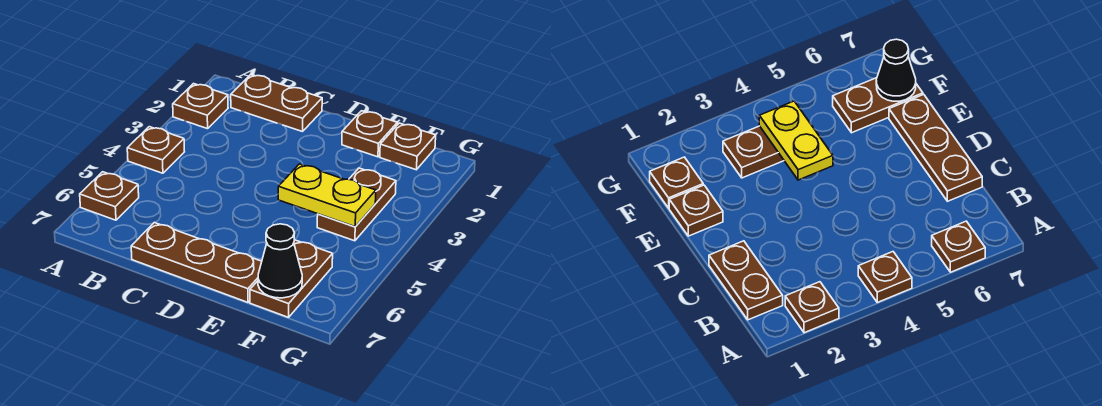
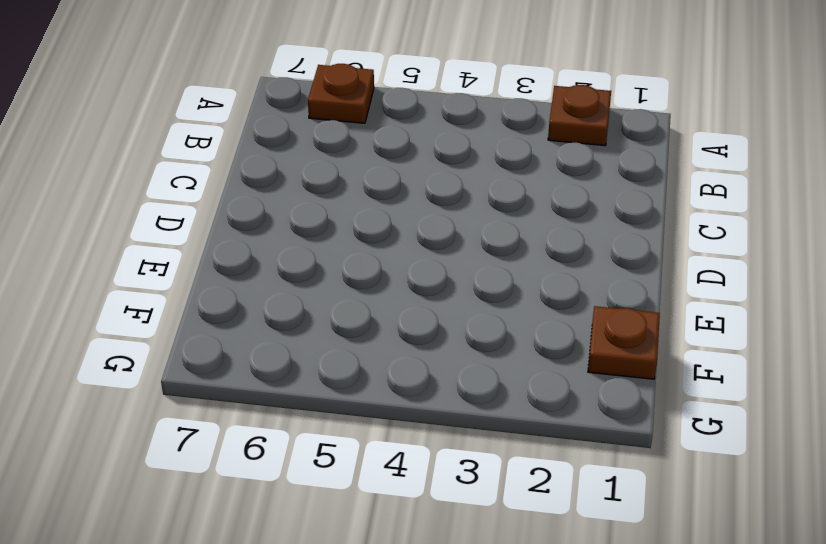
none -> brown plate A4 level 1
none -> brown plate B1:C1 level 1

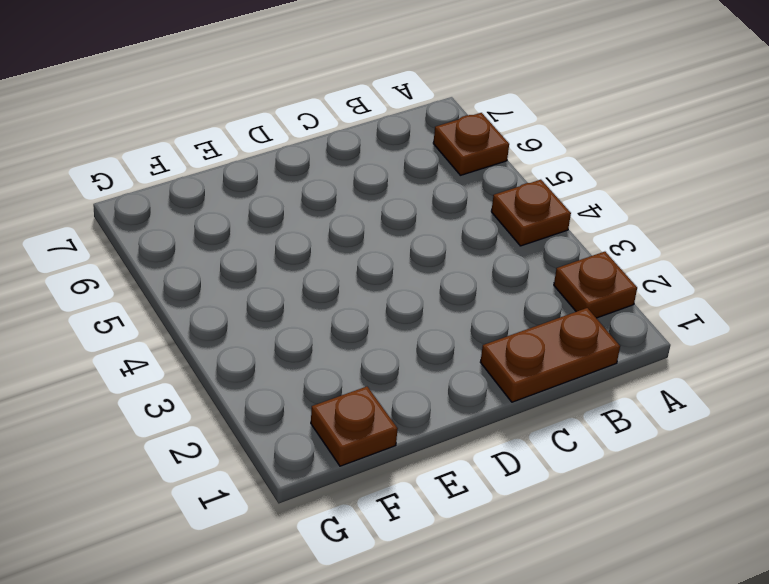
none -> brown plate C7:E7 level 1
none -> brown plate E1 level 1

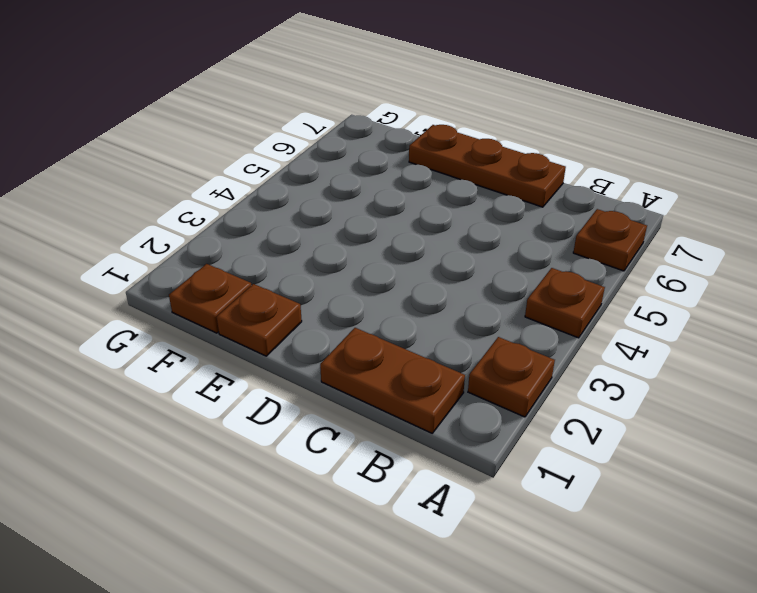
none -> brown plate F3:F4 level 1
none -> brown plate F6:F7 level 1

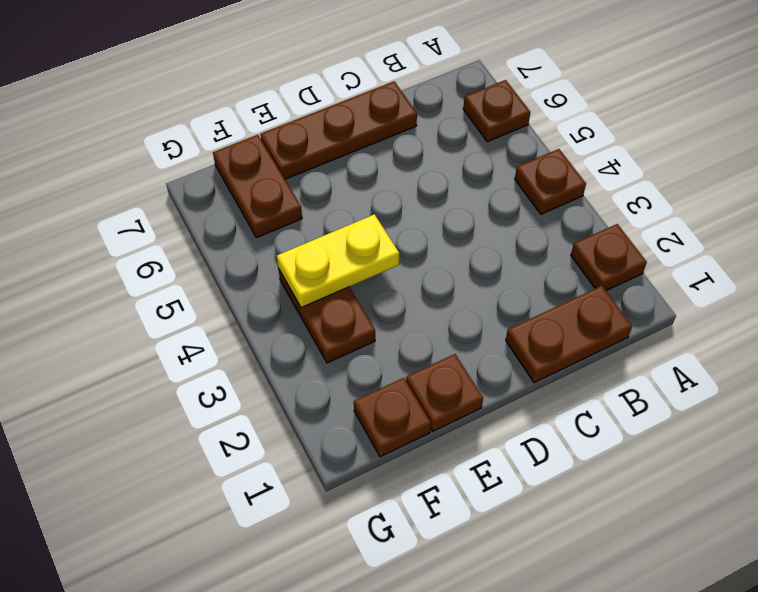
none -> black cone F7 level 2

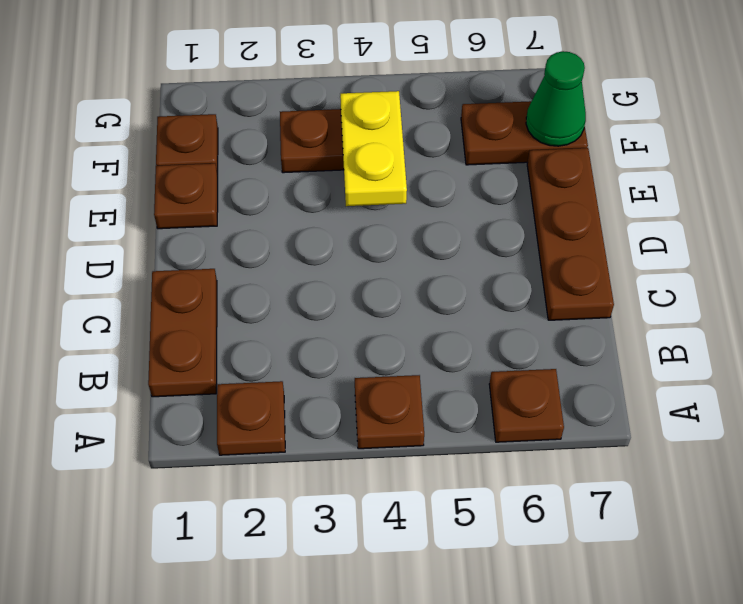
green cone F7 level 2 -> black cone F7 level 2

